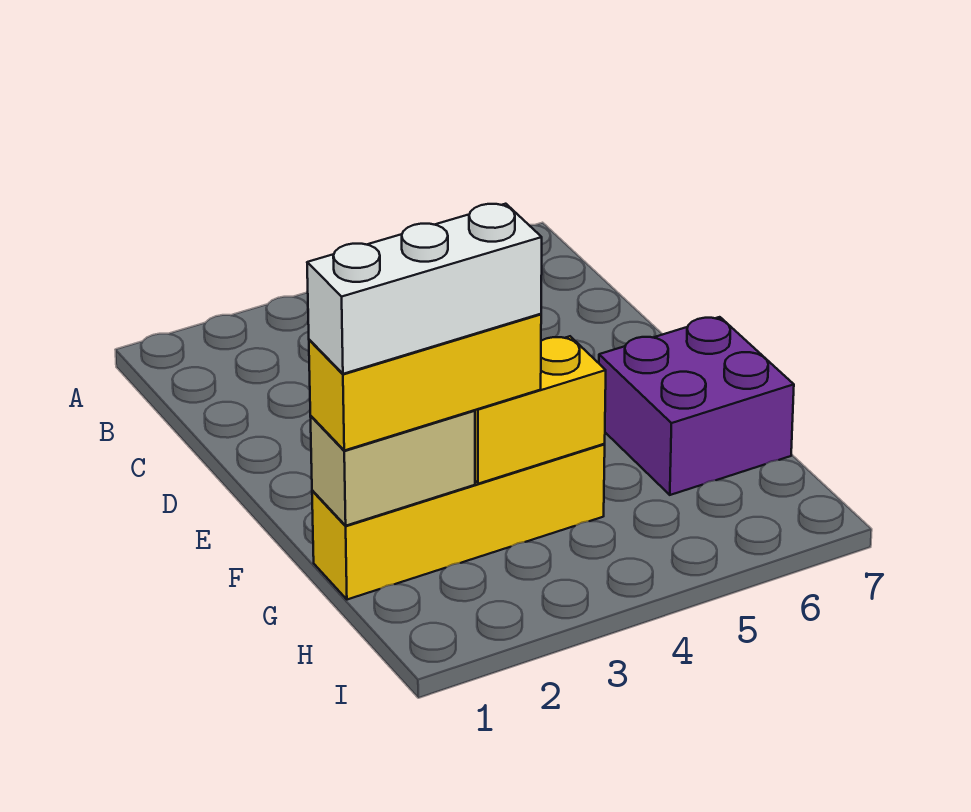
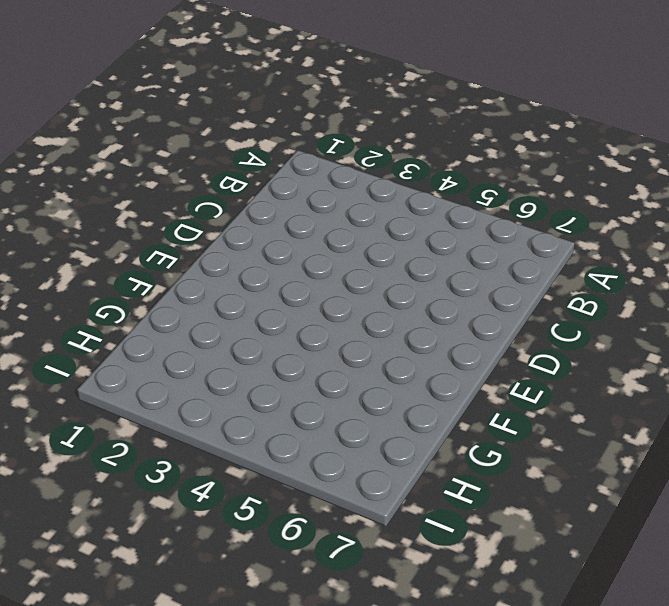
none -> purple brick F6:G7 level 1
none -> yellow brick G1:G4 level 1

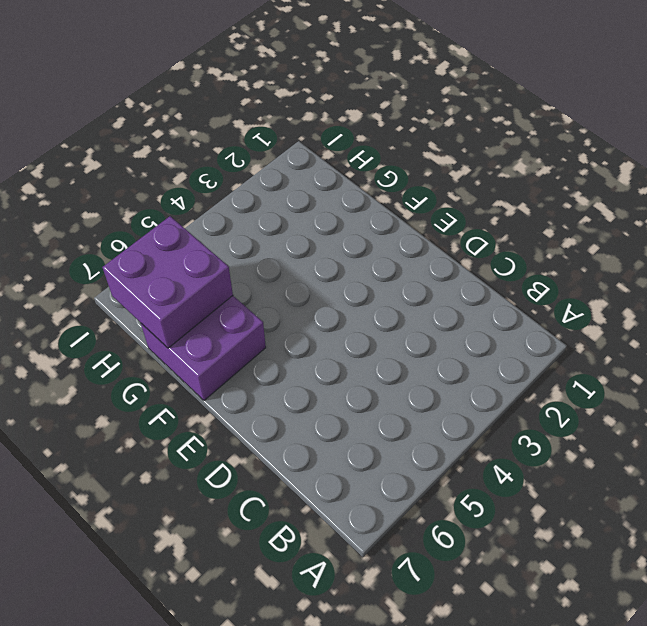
purple brick G6:H7 level 2 -> none
none -> yellow brick G1:G4 level 1
none -> tan brick G1:G2 level 2

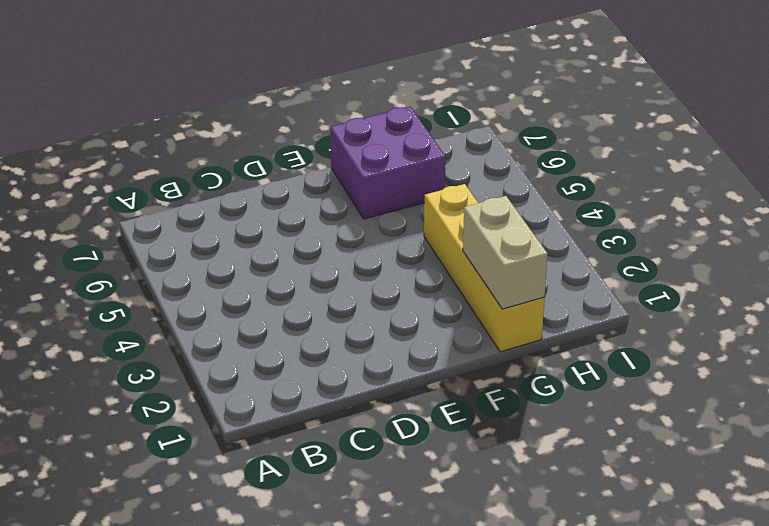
none -> yellow brick G3:G4 level 2
none -> yellow brick G1:G3 level 3

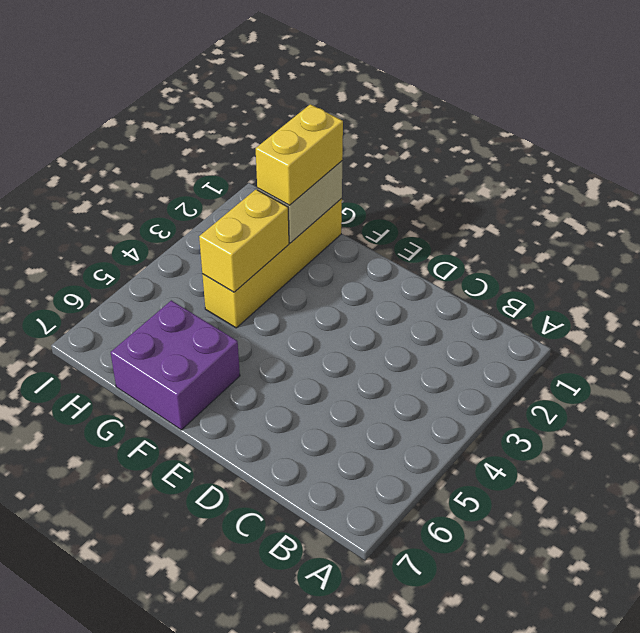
yellow brick G1:G2 level 3 -> yellow brick G1:G3 level 3
none -> white brick G1:G3 level 4

